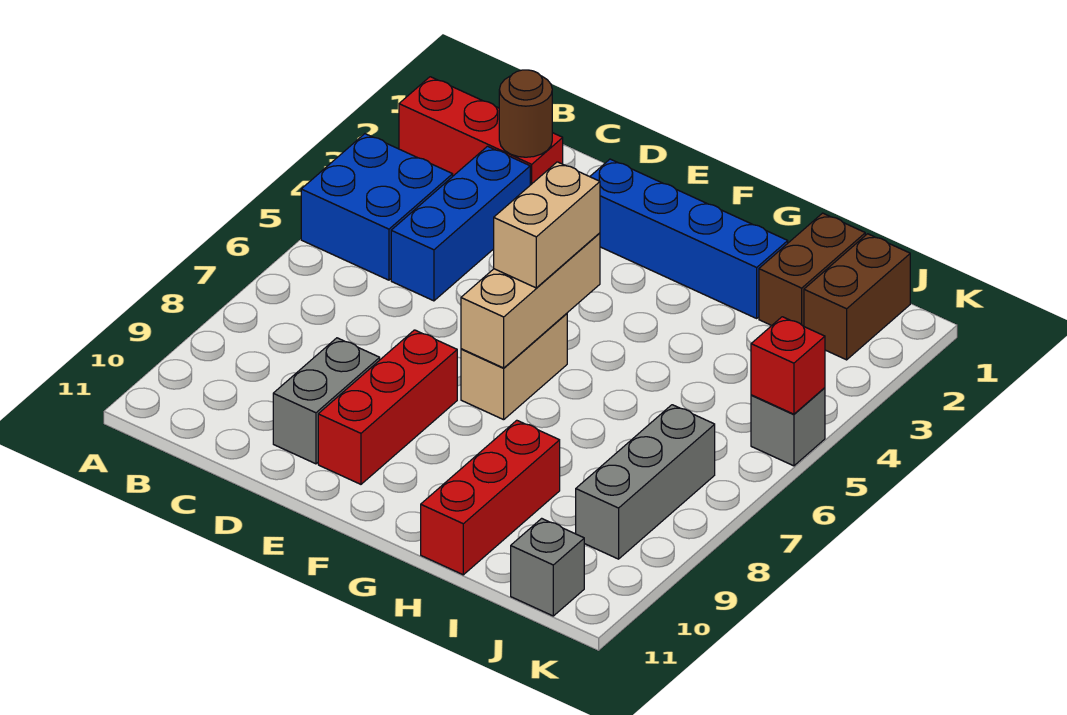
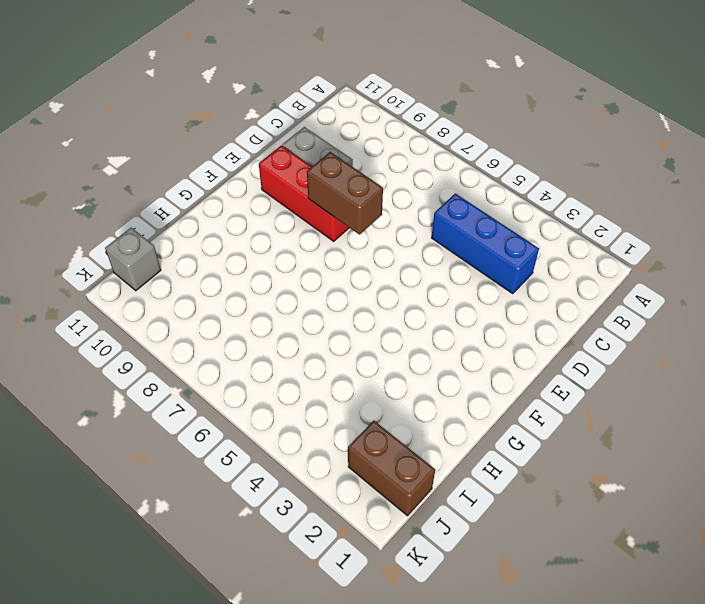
brown brick E7:E8 level 2 -> brown brick I1:I2 level 1
none -> red brick A2:C2 level 1
none -> blue brick A4:B5 level 1
none -> blue brick E2:H2 level 1

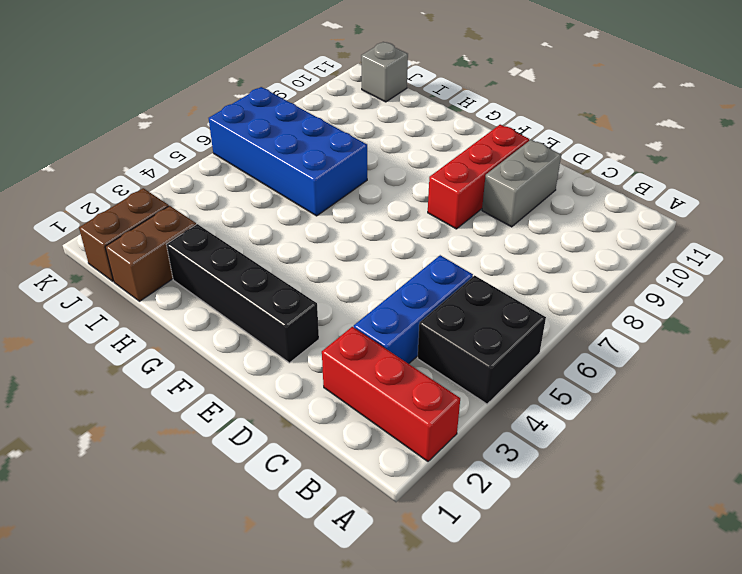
black brick A4:B5 level 1 -> blue brick A4:B5 level 1
black brick E2:H2 level 1 -> blue brick E2:H2 level 1
blue brick H6:K7 level 1 -> grey brick J7:J9 level 1
none -> tan brick F6:F7 level 1
none -> red brick H9:H11 level 1
none -> grey brick K5 level 1

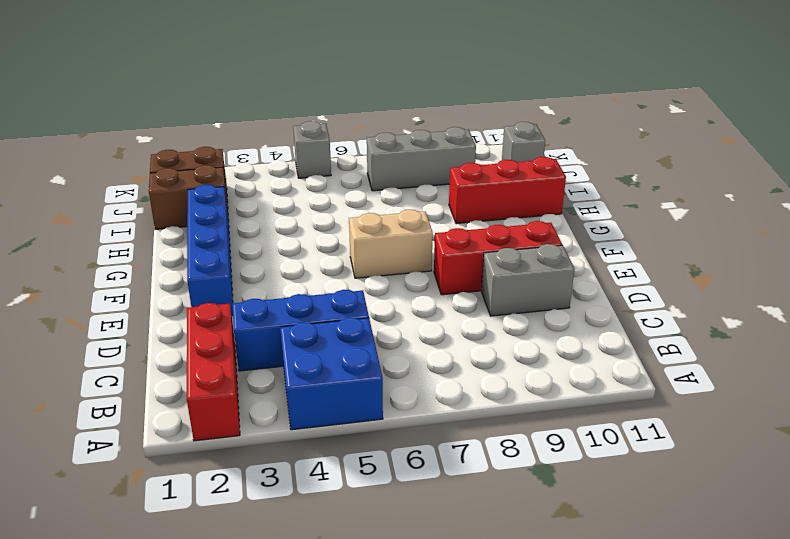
none -> brown round brick C2 level 2
none -> tan brick F5:F7 level 2
none -> red brick K5 level 2

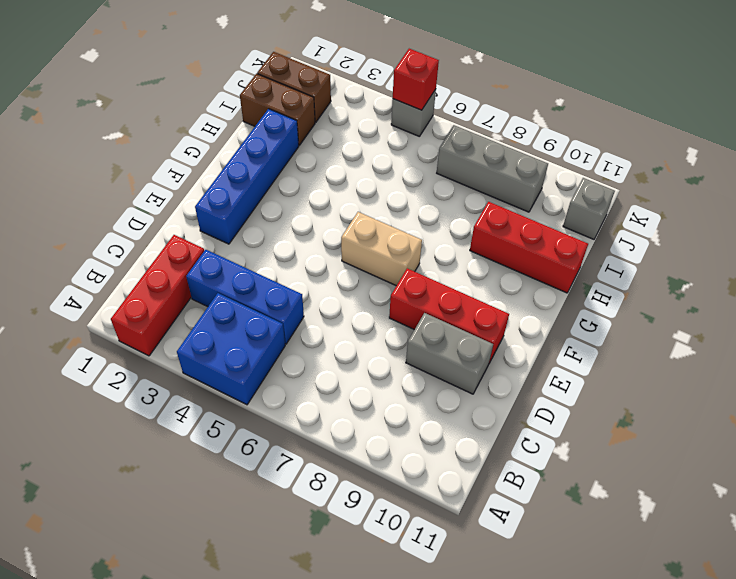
none -> brown round brick C2 level 2
none -> tan brick F5:F7 level 2
none -> tan brick F5:F6 level 3

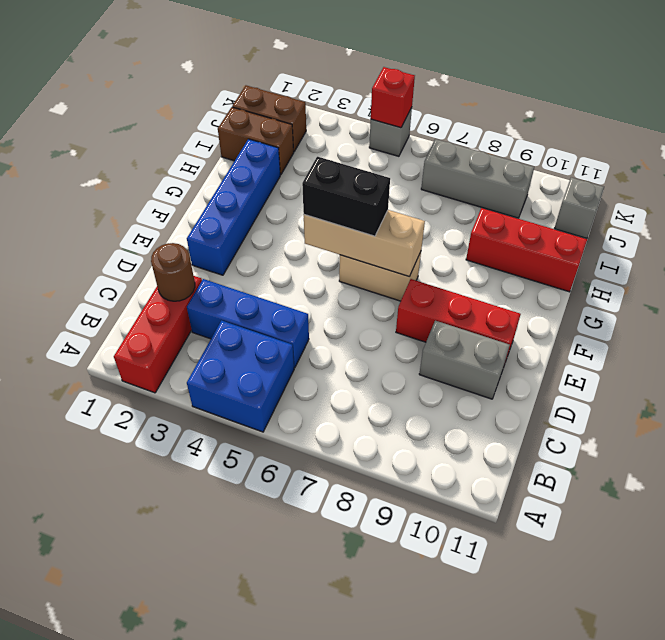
black brick F5:F6 level 3 -> tan brick F5:F6 level 3

